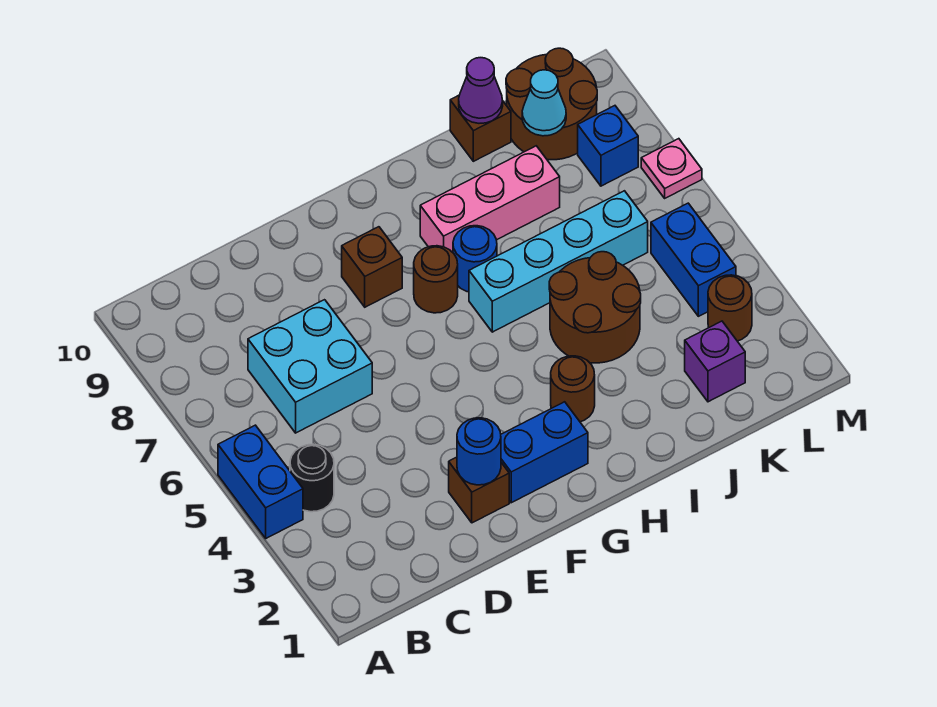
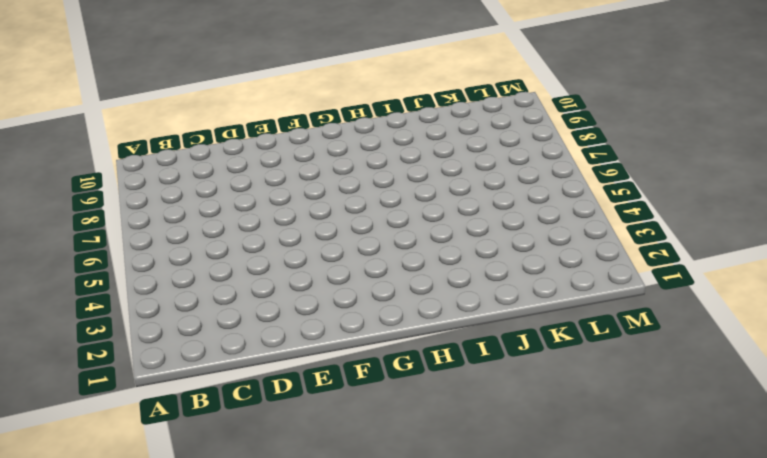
none -> blue brick A4:A5 level 1
none -> black round brick B4 level 1
none -> cyan brick C6:D7 level 1

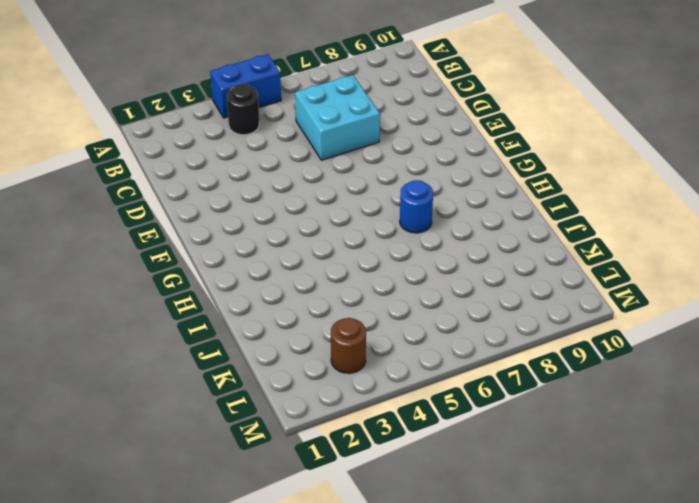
none -> brown brick E2 level 1
none -> blue brick F2:G2 level 1
none -> brown brick F8 level 1

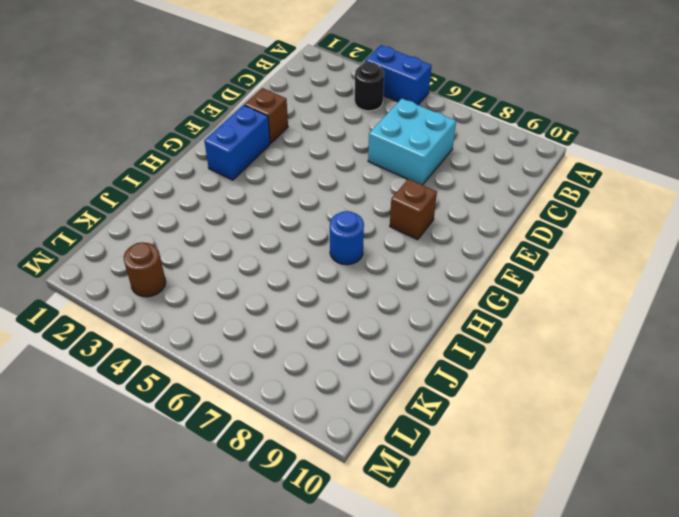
none -> brown round brick G7 level 1
none -> brown round brick H3 level 1
none -> cyan brick H6:K6 level 1

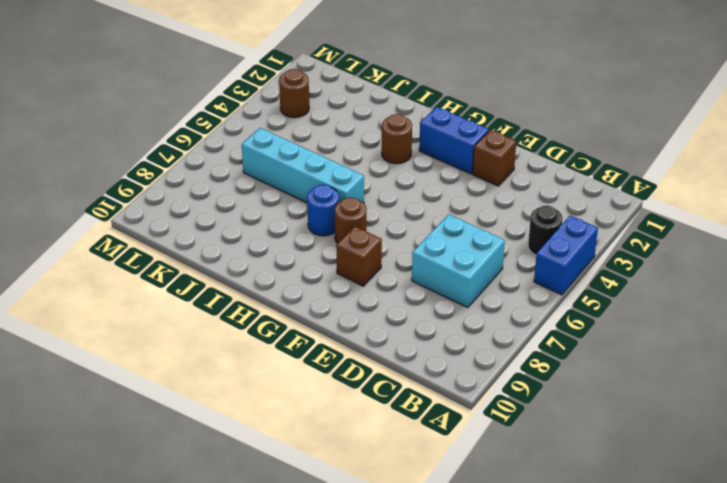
none -> pink brick H8:J8 level 1
none -> brown round brick I4:J5 level 1
none -> brown brick J10 level 1

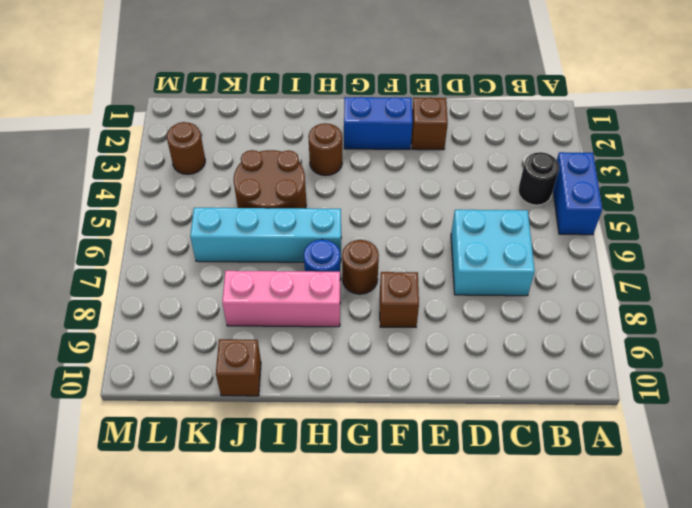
none -> purple brick K2 level 1
none -> brown round brick K9:L10 level 1
none -> blue brick L4:L5 level 1

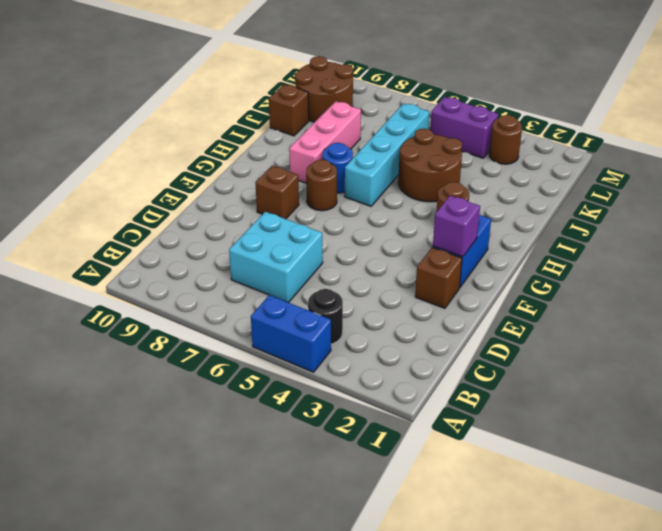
purple brick F2 level 2 -> purple brick K2 level 1
purple brick L4:L5 level 1 -> blue brick L4:L5 level 1
none -> blue brick L8 level 1
none -> pink plate M7 level 1
none -> blue round brick E2 level 2

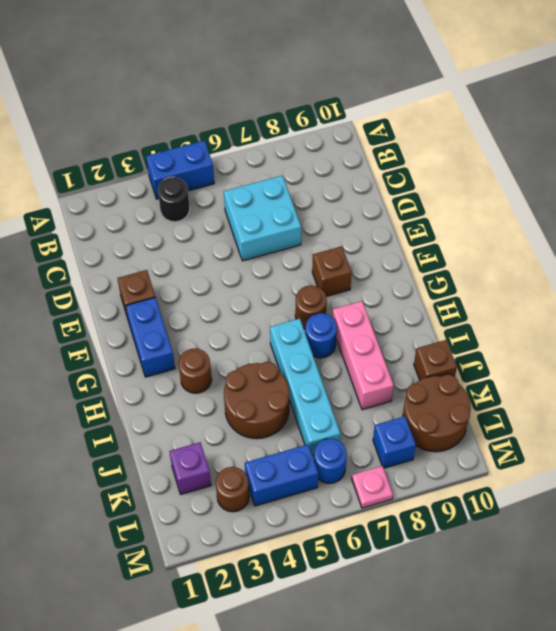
blue round brick L6 level 1 -> blue round brick E2 level 2
none -> purple cone J10 level 2
none -> cyan cone K9 level 2

